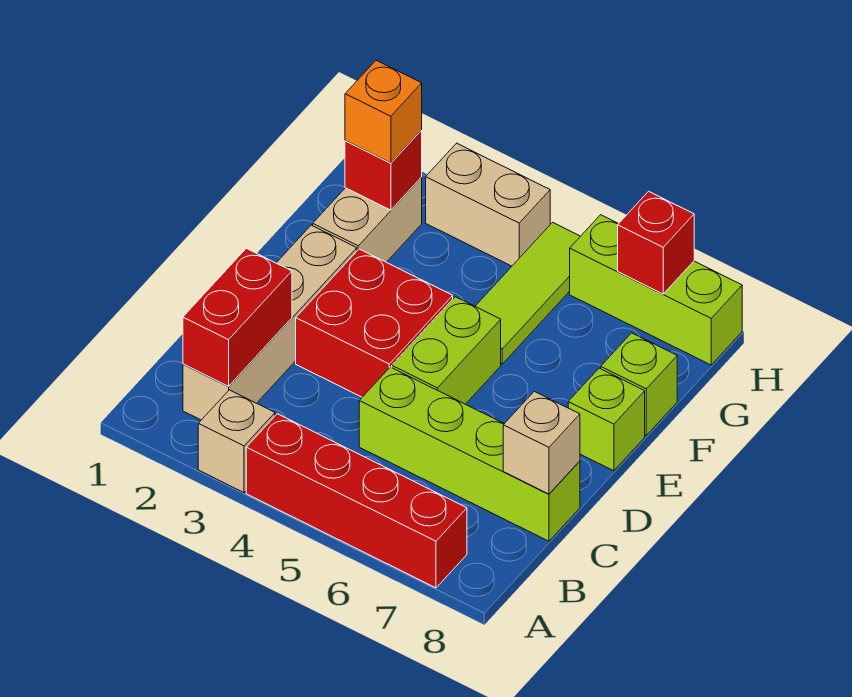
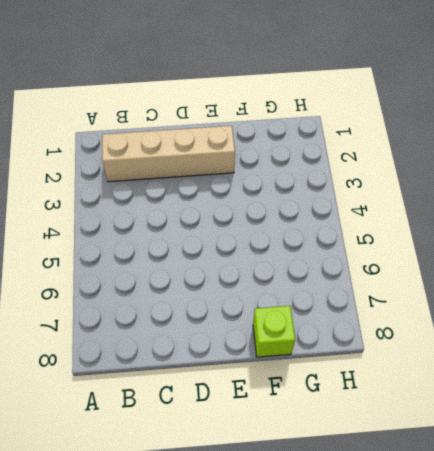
none -> tan brick A3 level 1
none -> red brick A4:A7 level 1
none -> lime brick C5:C8 level 1

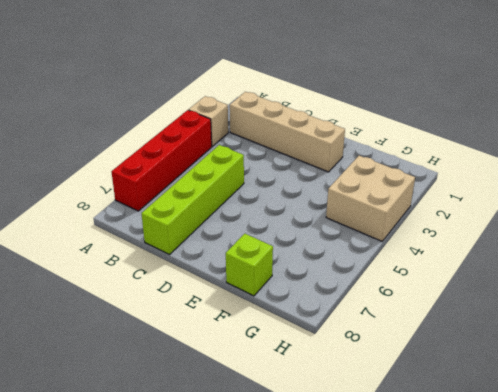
tan brick G3:H4 level 1 -> tan brick H3:H4 level 1
none -> red brick D3:E4 level 1
none -> lime brick D5:E5 level 1
none -> lime brick E8 level 1

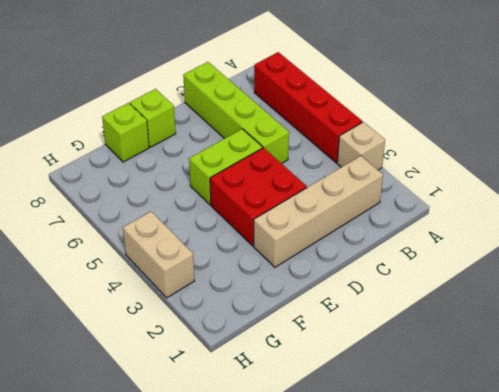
none -> tan brick F2:G2 level 1
none -> lime tile F5:H5 level 1
none -> lime brick H6:H8 level 1

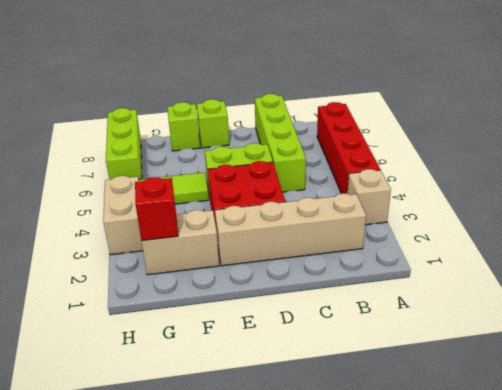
none -> red brick B2:C2 level 2
none -> tan brick C8 level 2
none -> red brick H7 level 2

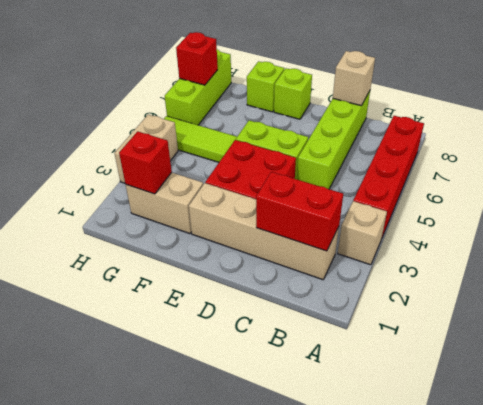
none -> orange brick G2 level 3

